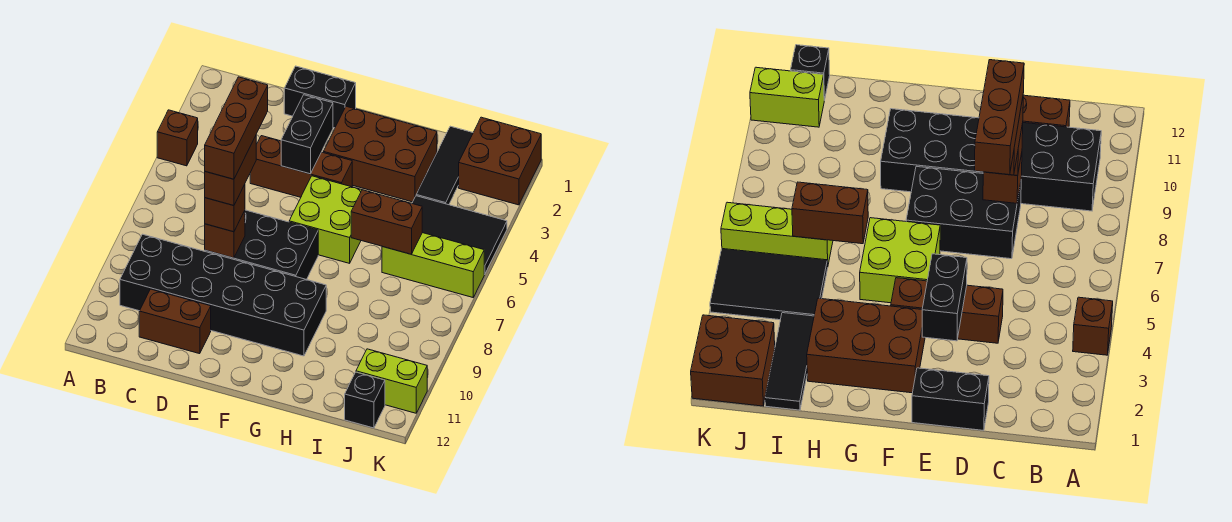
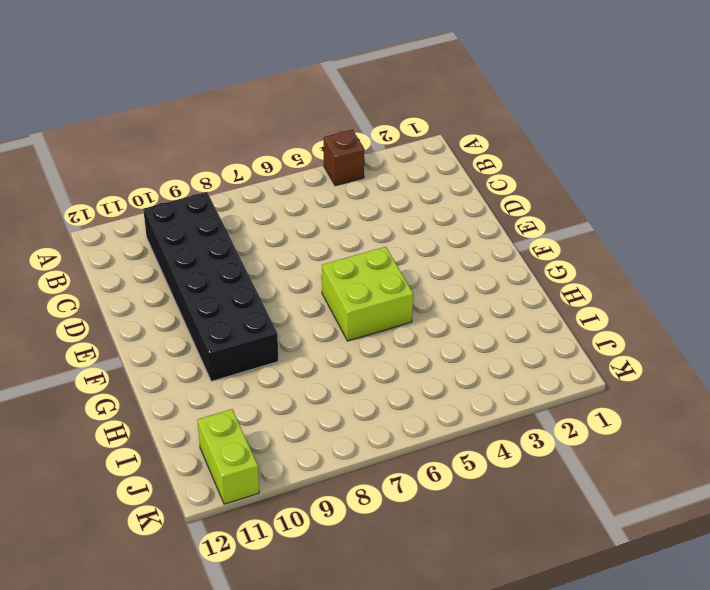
none -> brown brick C11:D11 level 1
none -> black brick D1:E1 level 1
none -> brown brick D4:F4 level 1

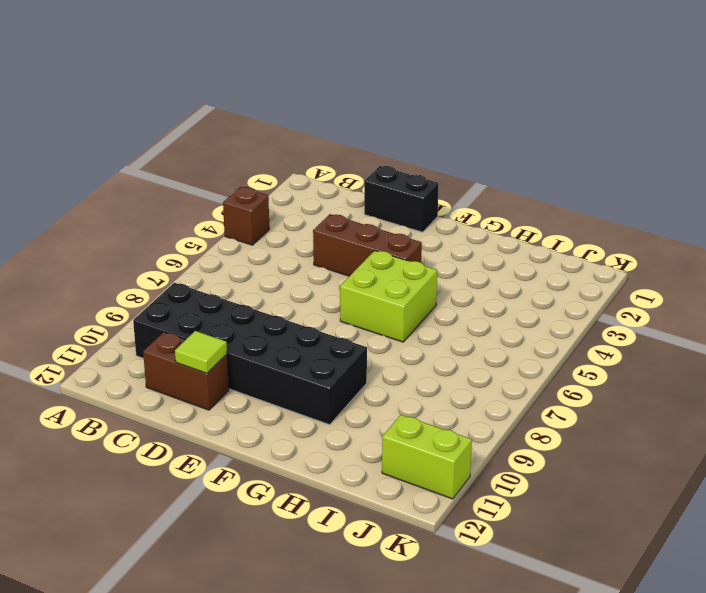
lime tile D11 level 2 -> none
none -> black brick D7:F8 level 1
none -> brown brick F2:H3 level 1
none -> black tile I1:I3 level 1

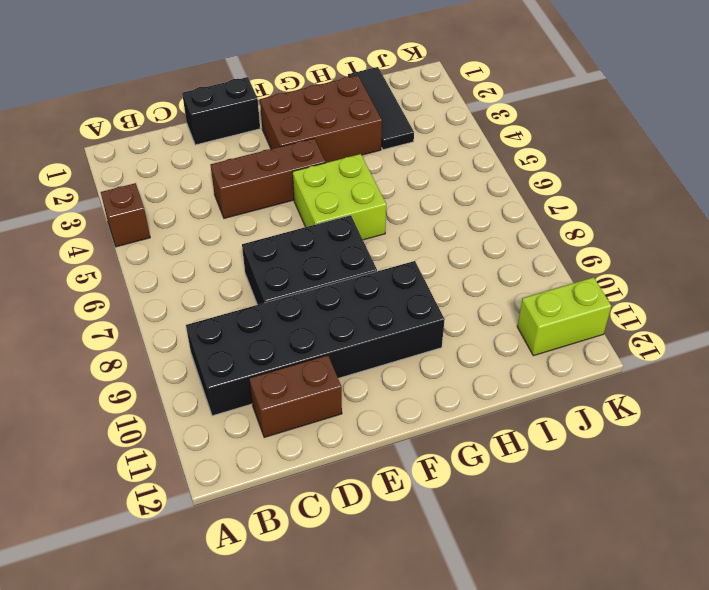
none -> black tile I4:K5 level 1
none -> lime brick I6:K6 level 1
none -> brown brick J1:K2 level 1

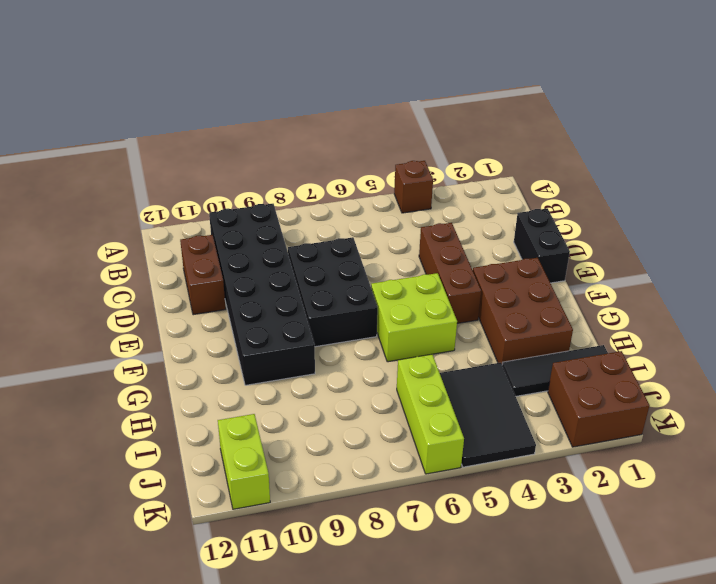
none -> black brick J12 level 1
none -> brown brick D8 level 2
none -> black brick E3:E4 level 2

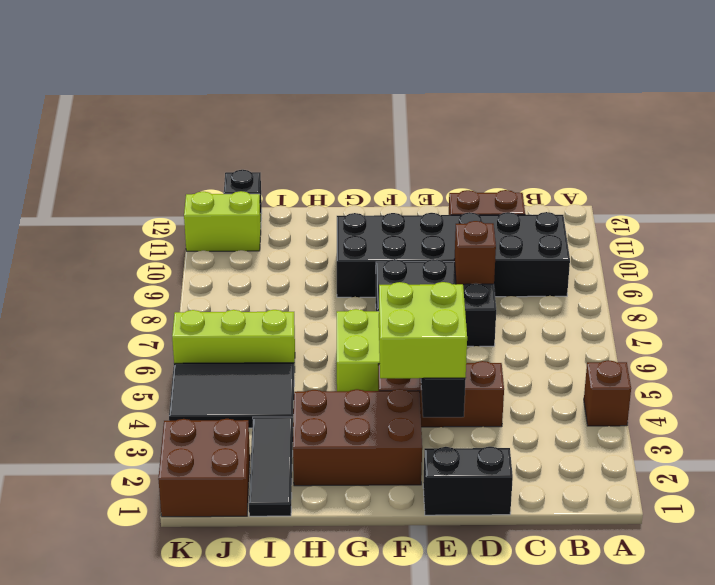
lime brick E3:F4 level 3 -> none
none -> brown brick H6:I6 level 2
none -> brown brick D8 level 3
none -> brown brick D7:D8 level 4

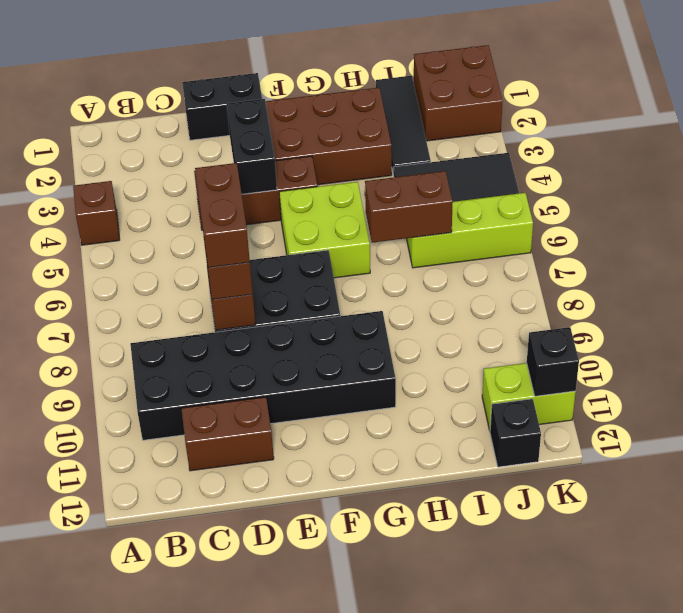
black brick K11 level 2 -> none
none -> brown brick D6:D8 level 5

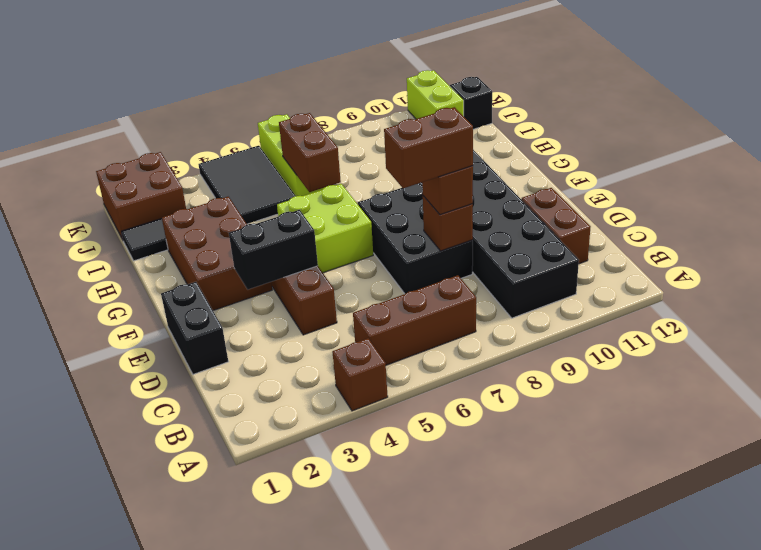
brown brick B5:B7 level 1 -> brown brick D6:D8 level 5

